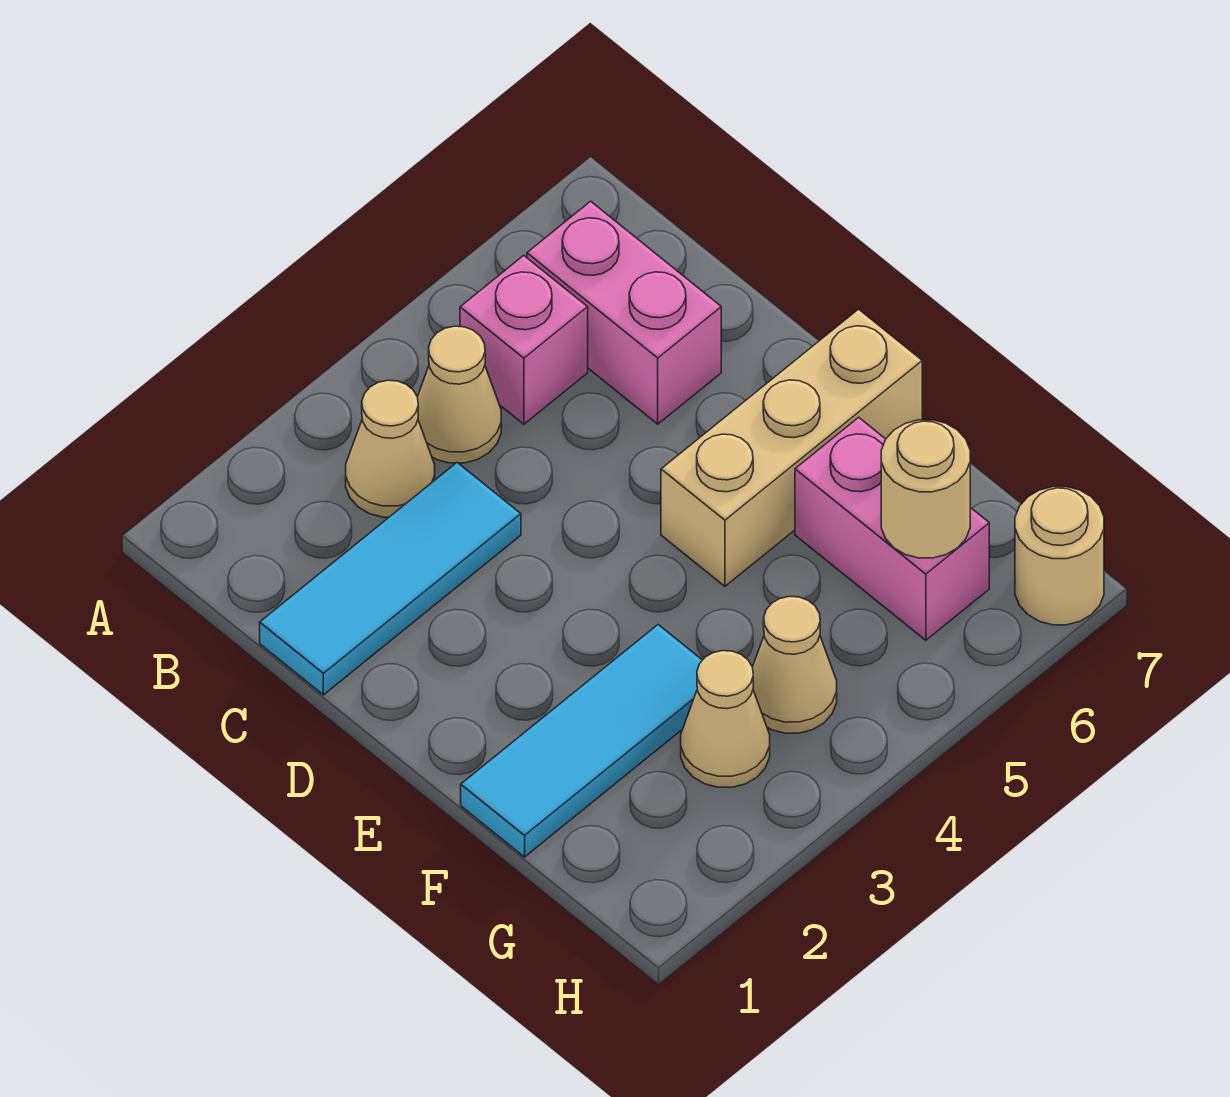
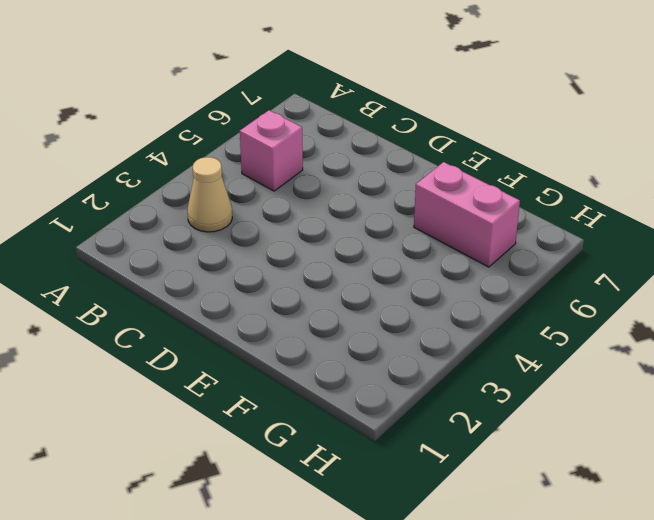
none -> tan cone B4 level 1
none -> pink brick B6:C6 level 1
none -> cyan tile C1:C3 level 1

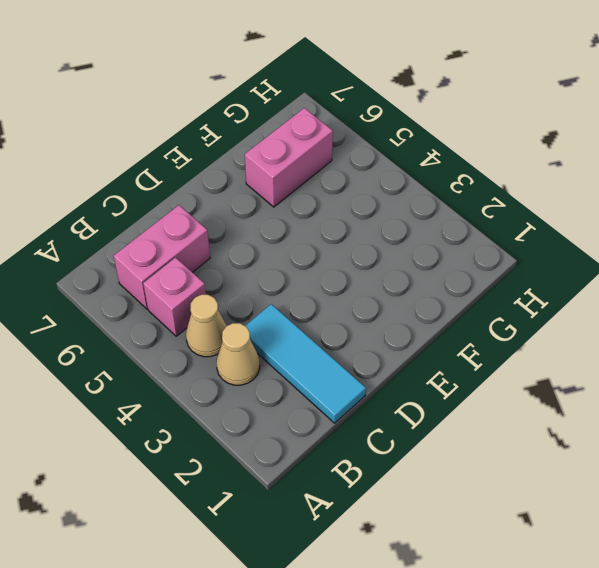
none -> tan brick E5:E7 level 1
none -> cyan tile F1:F3 level 1
none -> tan cone G3 level 1

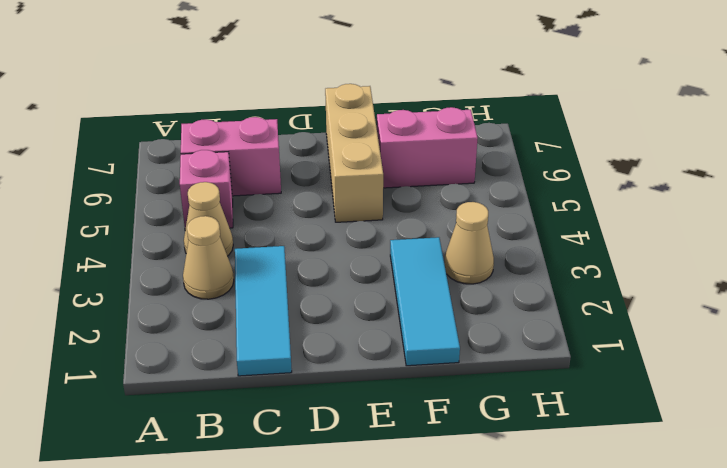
none -> tan cone G4 level 1
none -> tan round brick H7 level 1
none -> tan round brick G6 level 2

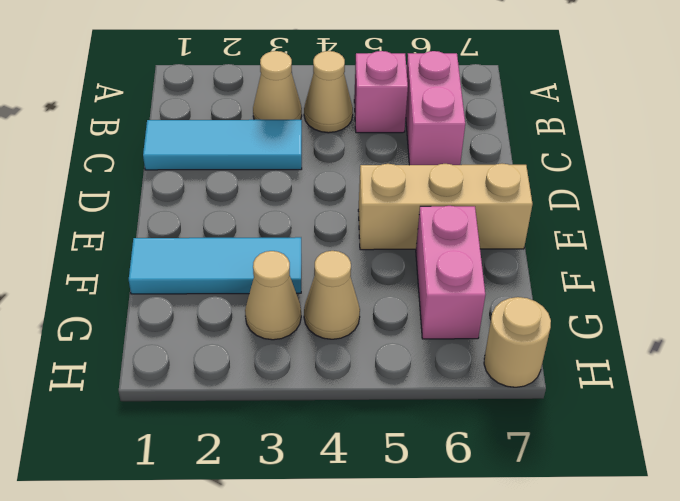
none -> tan round brick G6 level 2

